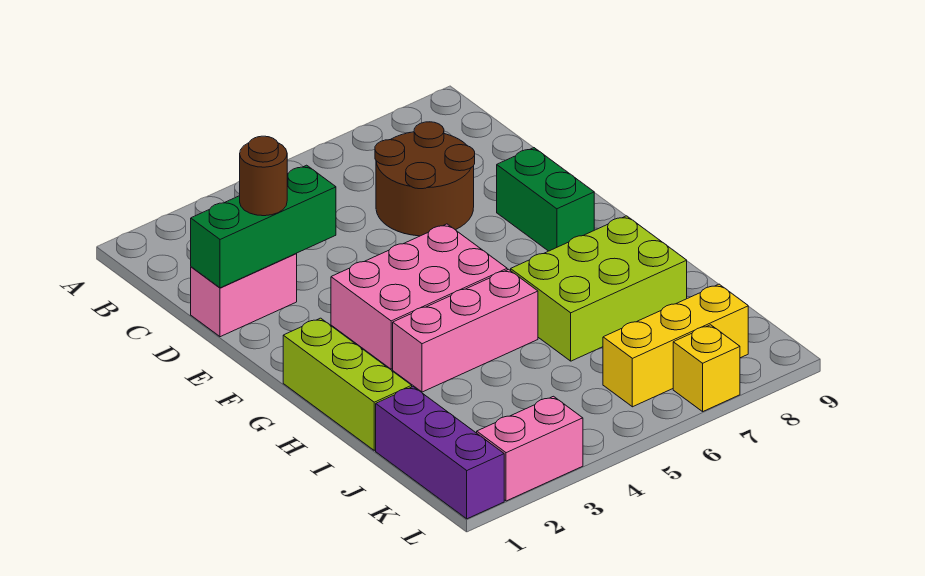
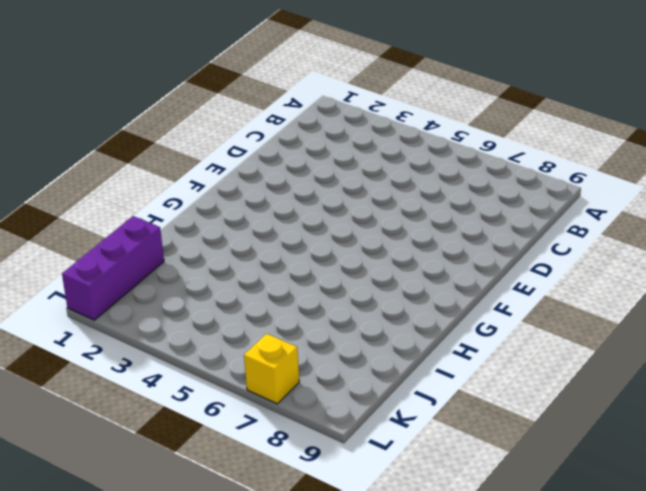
none -> brown round brick C6:D7 level 1
none -> pink brick D1:D2 level 1
none -> green brick E8:F8 level 1

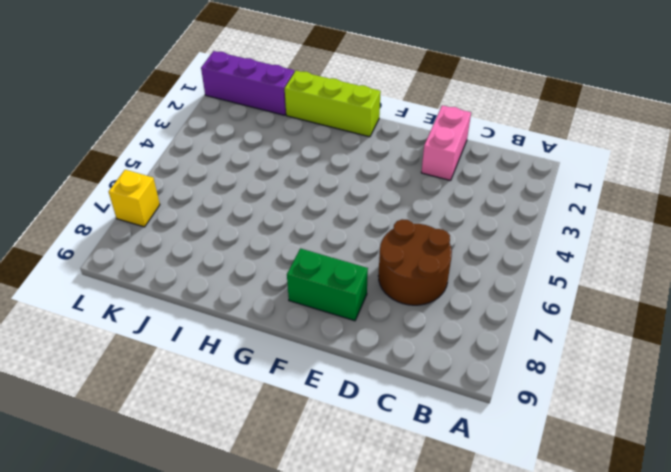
none -> pink brick F3:G5 level 1
none -> pink brick H3:H5 level 1
none -> lime brick H6:I8 level 1

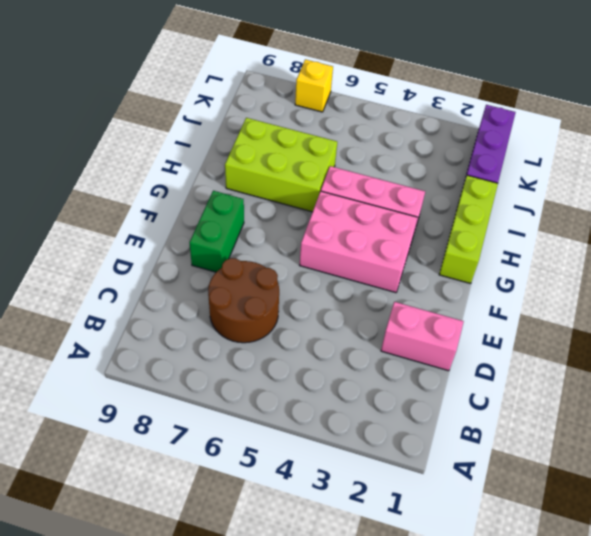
none -> yellow brick K6:K8 level 1
none -> pink brick L2:L3 level 1
none -> green brick D1:D3 level 2

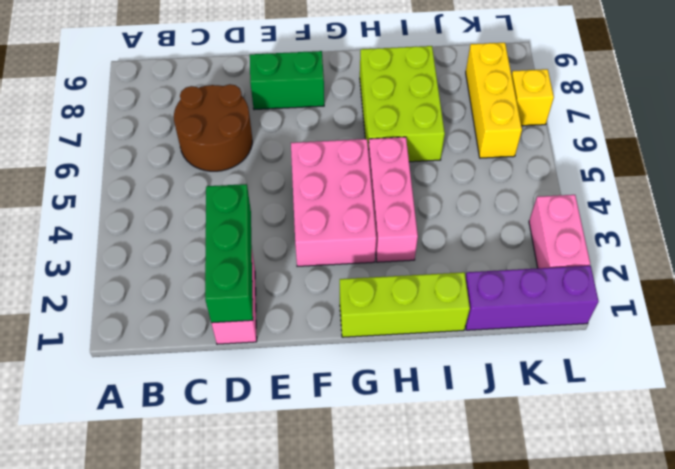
none -> brown round brick D2 level 3

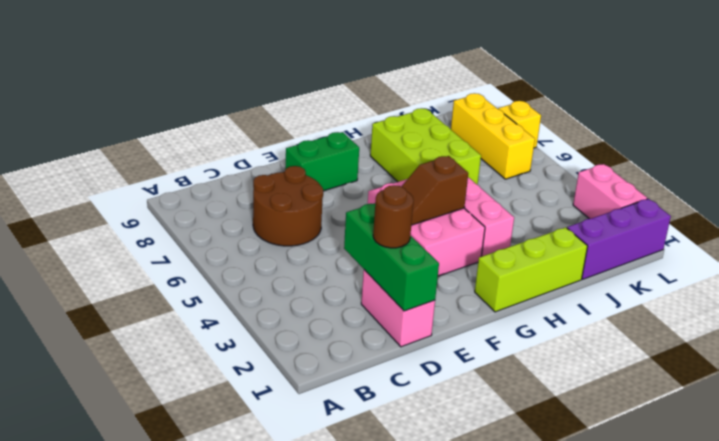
brown slope F4:G4 level 2 top G -> none

